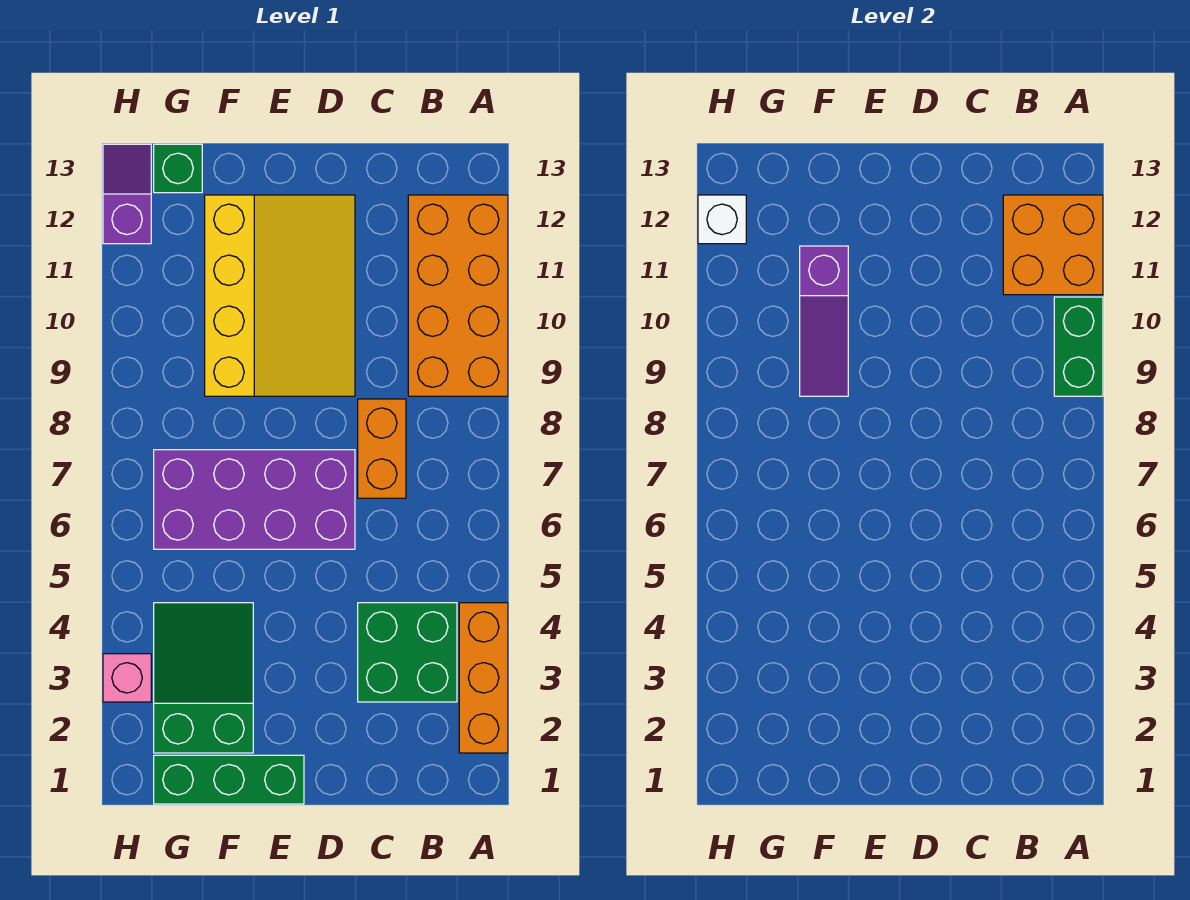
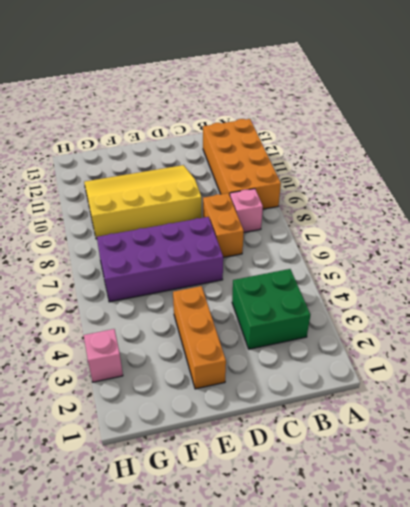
pink brick B8 level 1 -> none
yellow slope D9:G11 level 1 top 9 -> yellow slope D9:F12 level 1 top F
orange brick E2:E4 level 1 -> orange brick A2:A4 level 1
none -> green brick E1:G1 level 1
none -> green slope F2:G4 level 1 top 2
none -> green brick G13 level 1

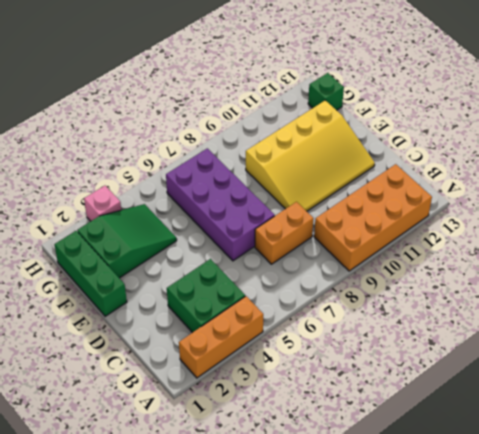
none -> purple slope H12:H13 level 1 top 12
none -> green brick A9:A10 level 2
none -> orange brick A11:B12 level 2

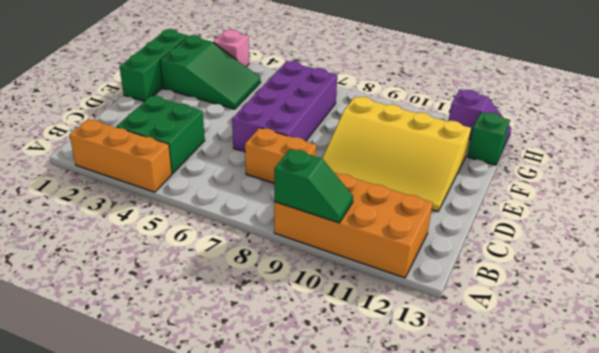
green slope A9:A10 level 2 top 9 -> green brick A9:A10 level 2
none -> orange brick A11:B12 level 2
none -> purple slope F9:F11 level 2 top 11
none -> white brick H12 level 2

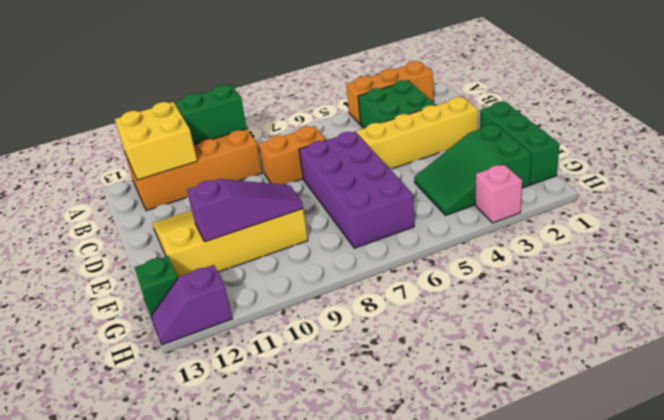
yellow brick A11:B12 level 2 -> orange brick A11:B12 level 2
yellow brick D2:D5 level 1 -> none
none -> white brick H12 level 2

